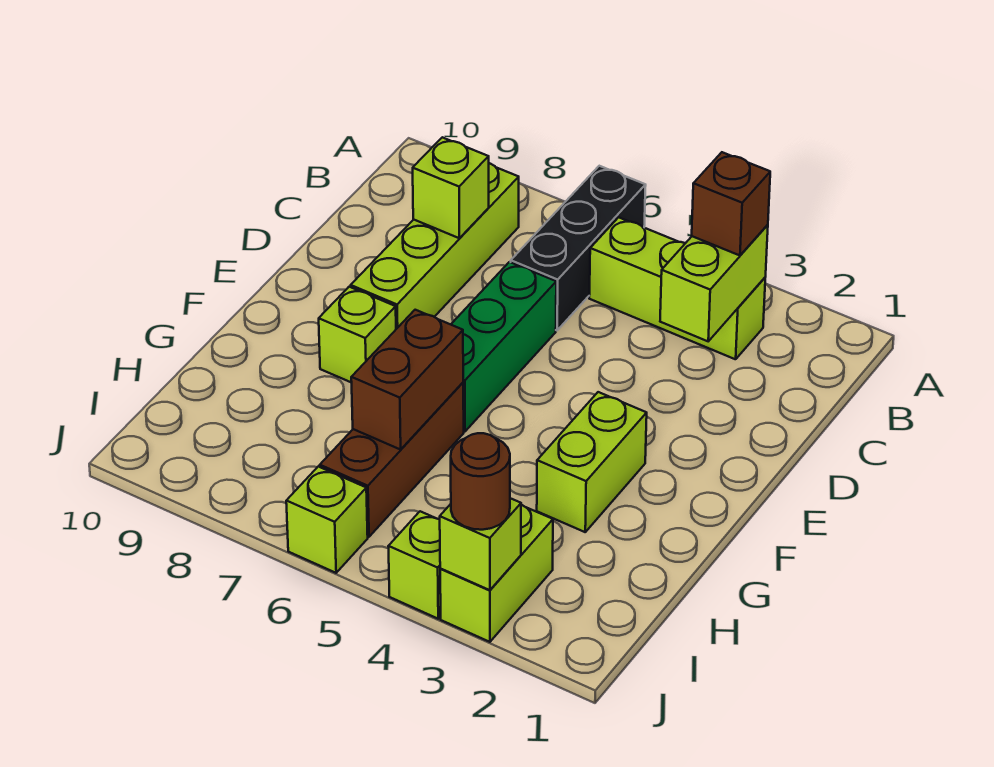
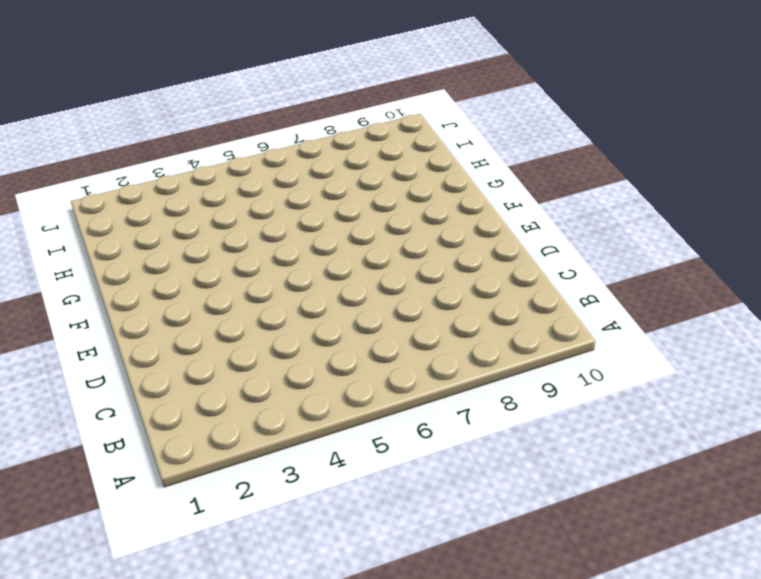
none -> black brick A6:C6 level 1
none -> lime brick B3:B5 level 1
none -> lime brick B8:E8 level 1

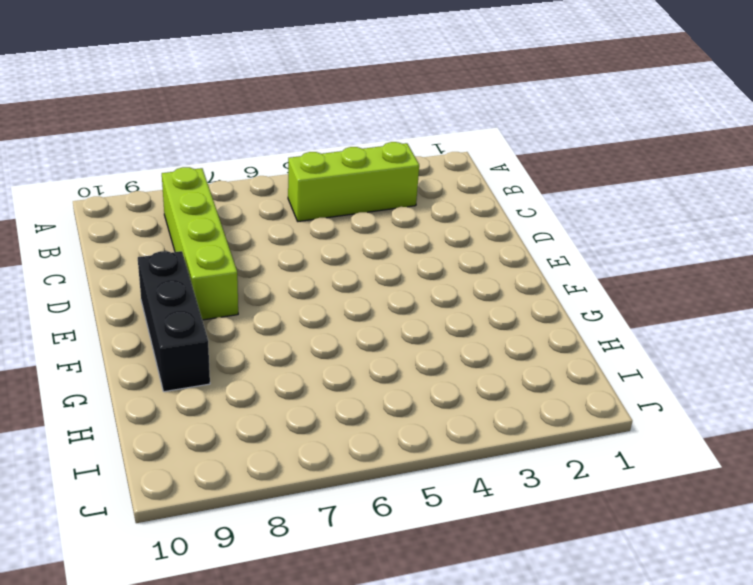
black brick E9:G9 level 1 -> black brick A6:C6 level 1
none -> green brick D6:F6 level 1
none -> lime brick F3:G3 level 1
none -> lime brick F8 level 1

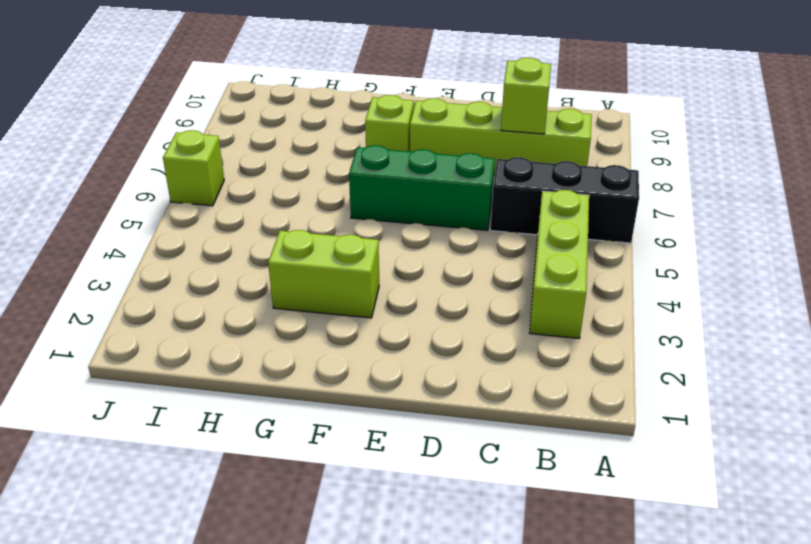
none -> brown brick G6:I6 level 1
none -> lime brick I3:J3 level 1
none -> lime brick J4 level 1

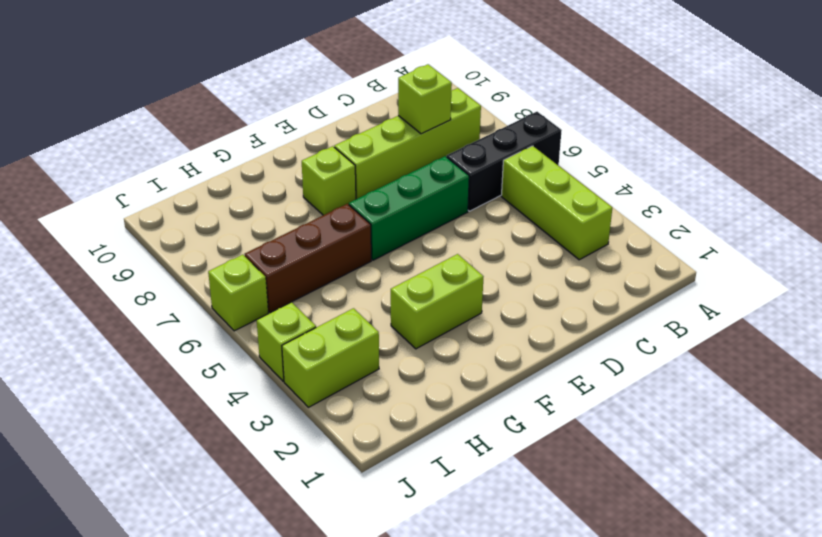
none -> lime brick B3:C3 level 2
none -> brown brick G6:H6 level 2
none -> lime brick J3 level 2

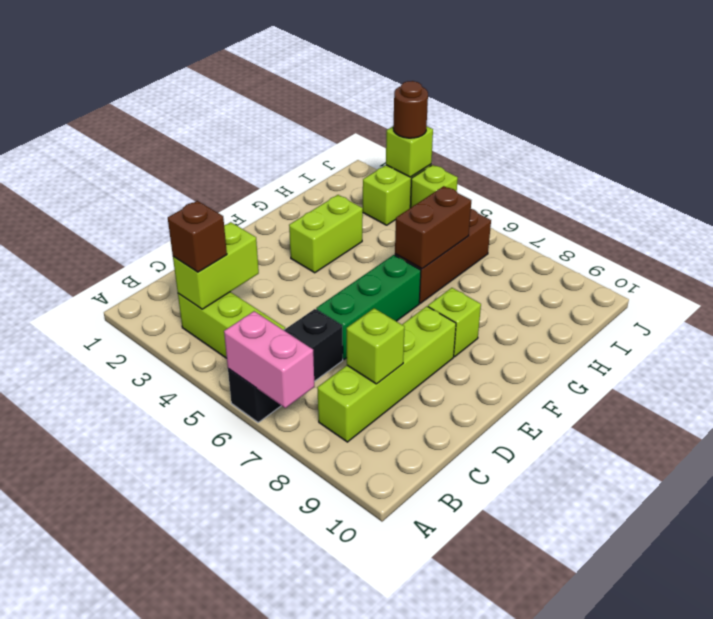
pink brick A6:A7 level 2 -> none
none -> lime brick J6 level 1

